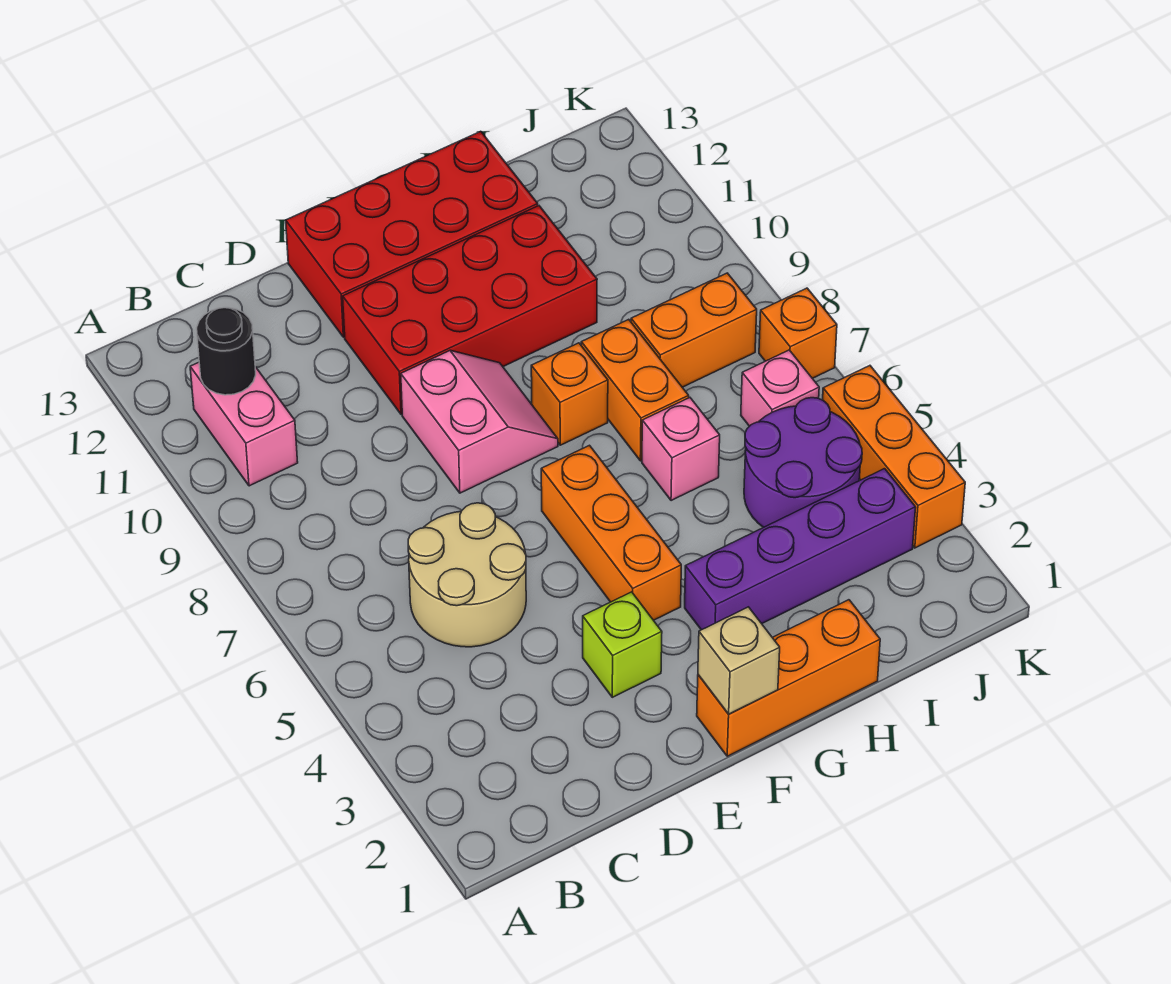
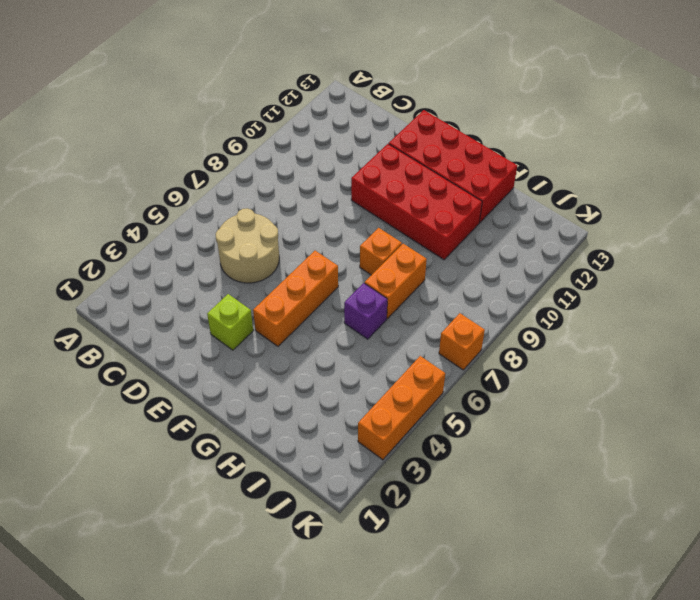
purple brick H6 level 1 -> pink brick H6 level 1
none -> pink brick B10:B11 level 1
none -> pink slope E8:F9 level 1 top E
none -> orange brick F1:H1 level 1

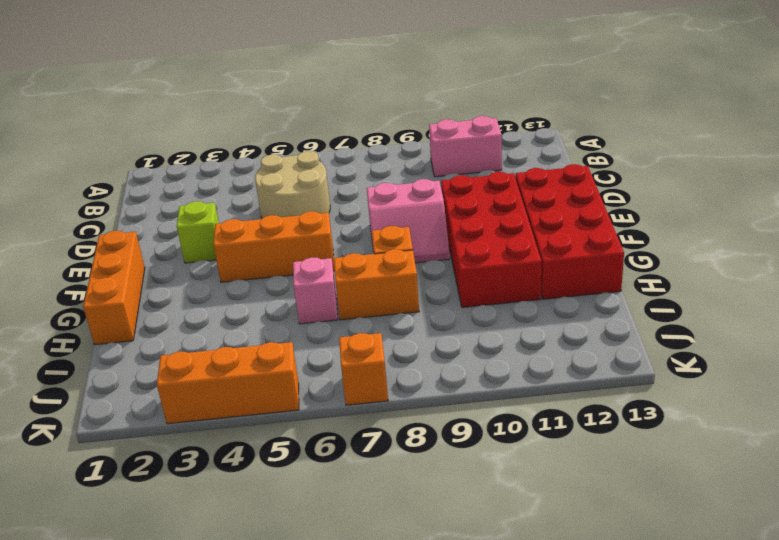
none -> purple brick G3:J3 level 1
none -> purple round brick I4:J5 level 1
none -> orange brick I8:J8 level 1

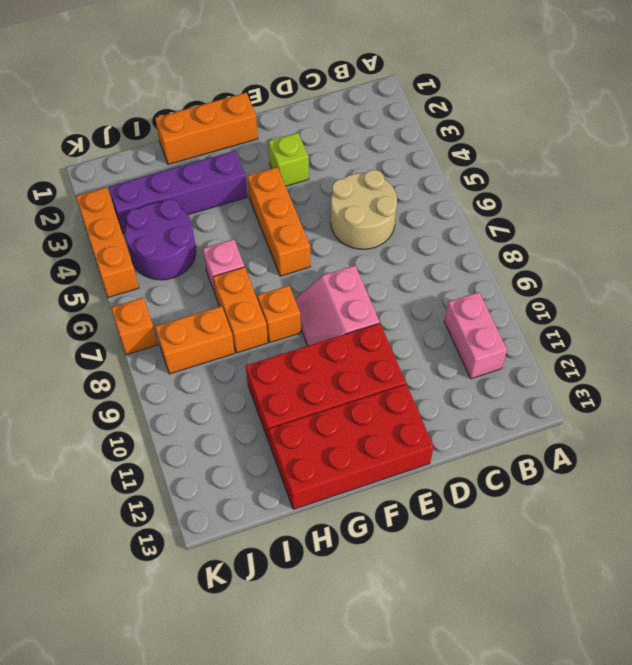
none -> pink brick J6 level 1
none -> black round brick B11 level 2
none -> tan brick F1 level 2

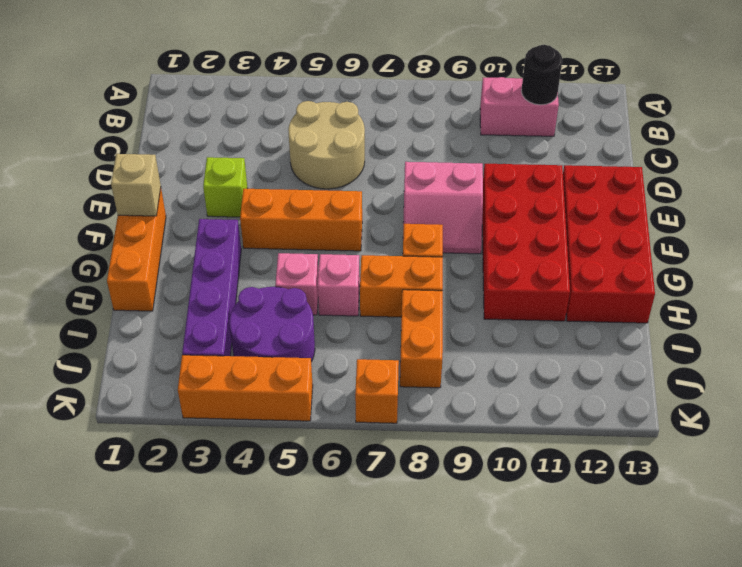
pink brick H5 level 1 -> pink brick J6 level 1

